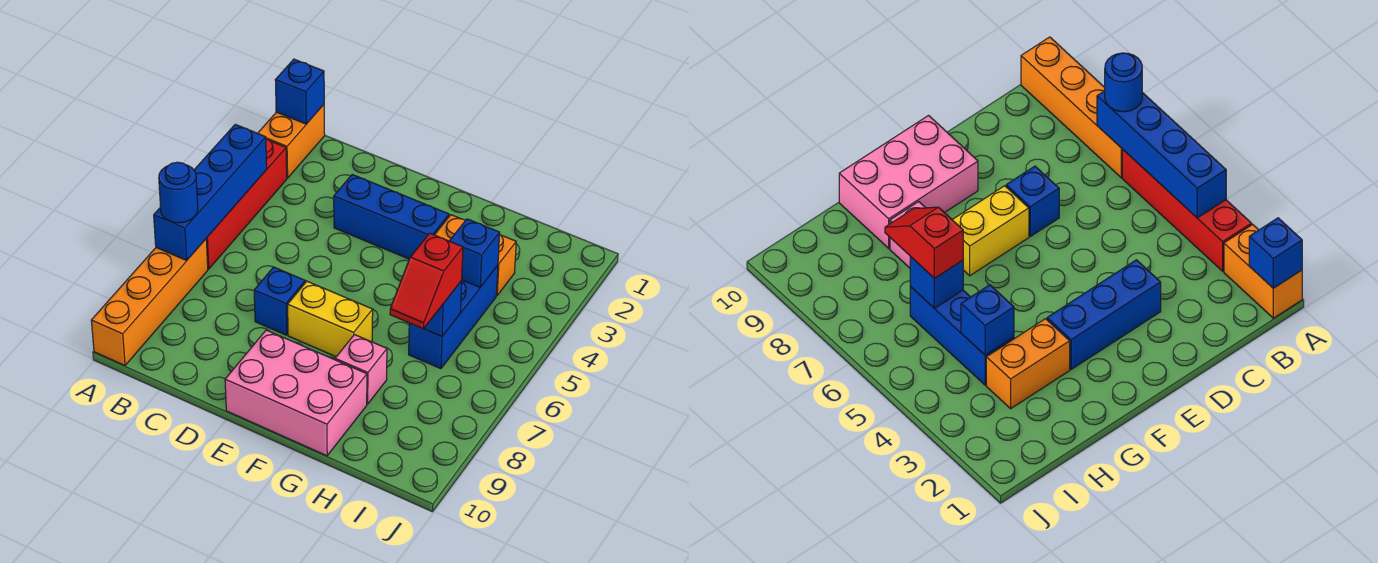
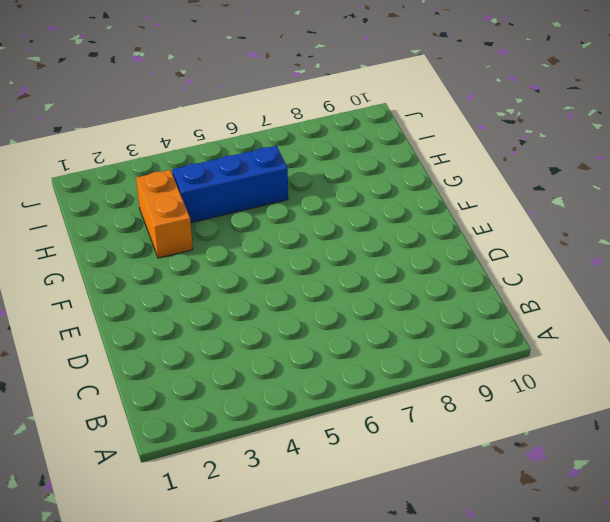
none -> orange brick A1:A2 level 1
none -> red brick A3:A6 level 1
none -> orange brick A7:A10 level 1

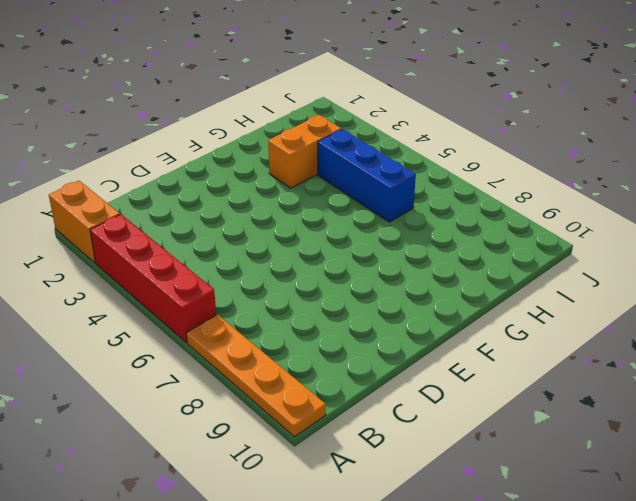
orange plate A7:A10 level 1 -> orange brick A7:A10 level 1
none -> blue brick D3:F3 level 1
none -> blue brick D7 level 1
none -> yellow brick E7:F7 level 1

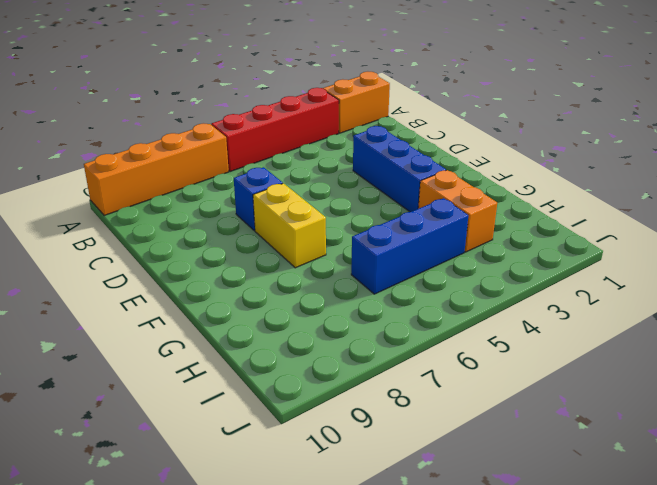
none -> pink brick E9:G10 level 1
none -> pink brick G8 level 1
none -> blue brick A1 level 2

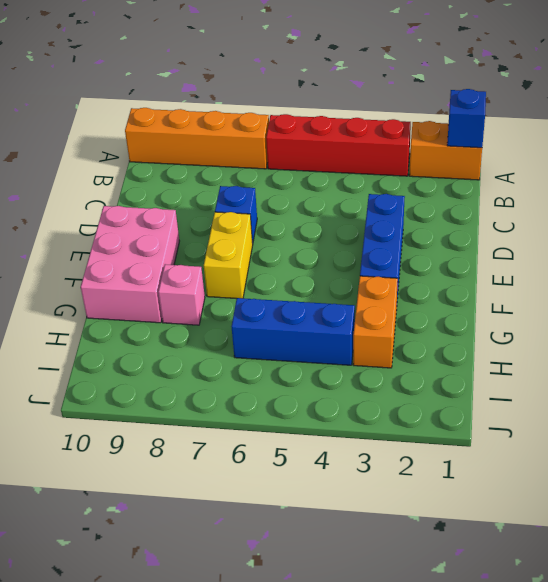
none -> blue brick A4:A7 level 2
none -> blue brick H4 level 2
none -> blue brick H6 level 2

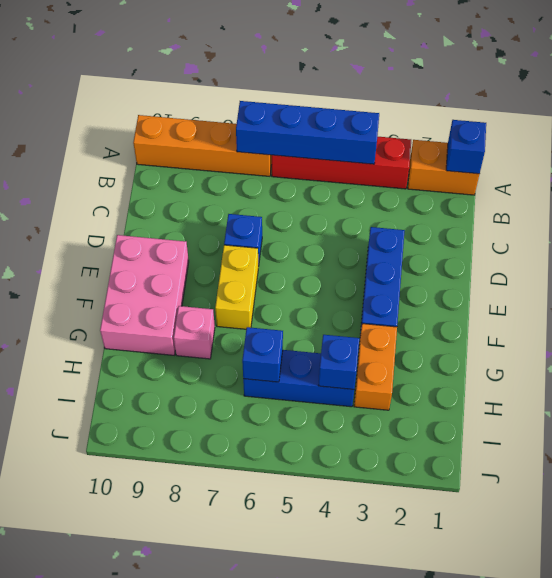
none -> blue round brick A7 level 3
none -> red slope H6:H7 level 3 top 6

